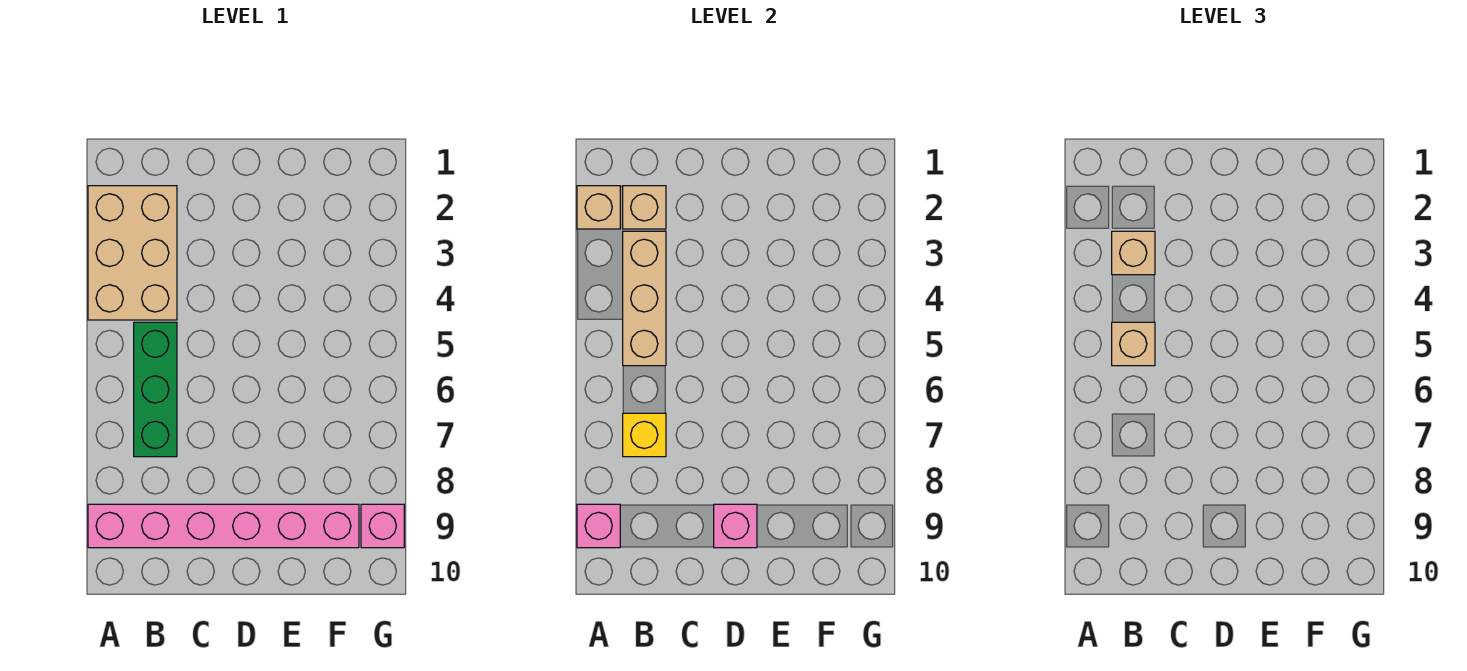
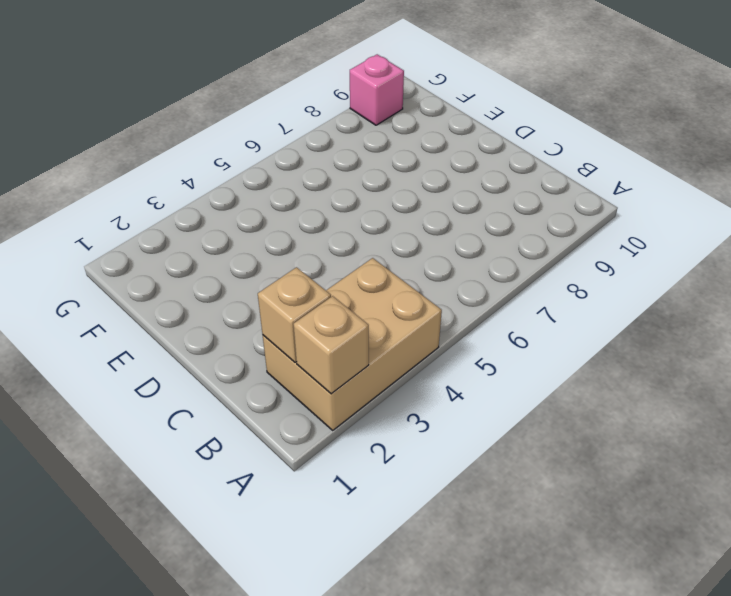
none -> pink brick A9:F9 level 1
none -> green brick B5:B7 level 1
none -> pink brick A9 level 2

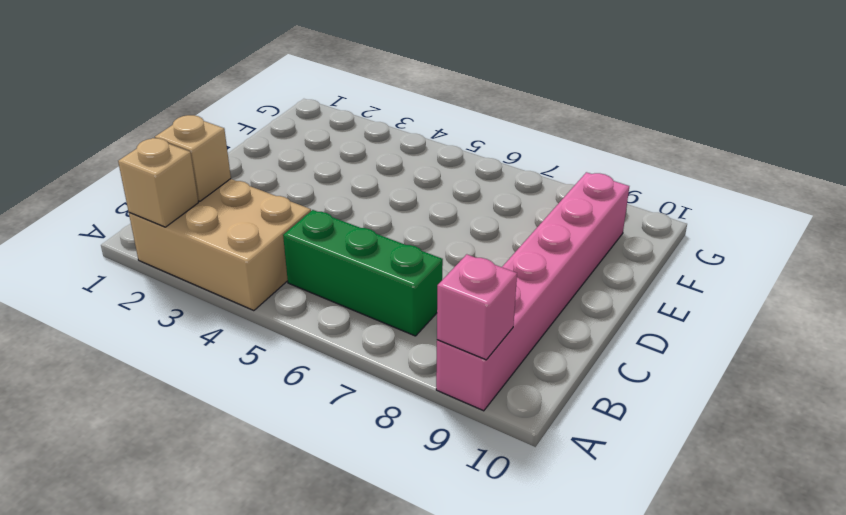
none -> pink brick G9 level 1
none -> tan brick B3:B5 level 2
none -> yellow brick B7 level 2

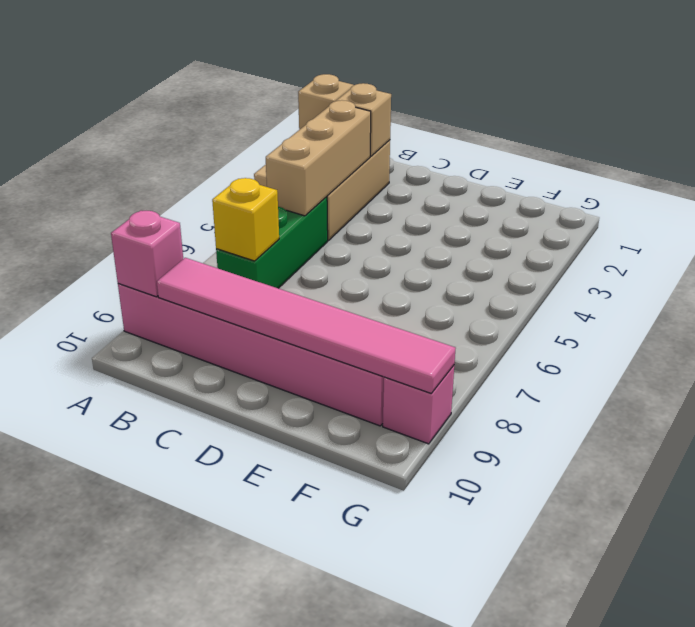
pink tile B9:G9 level 2 -> pink brick D9 level 2
none -> tan brick B3 level 3
none -> tan brick B5 level 3

